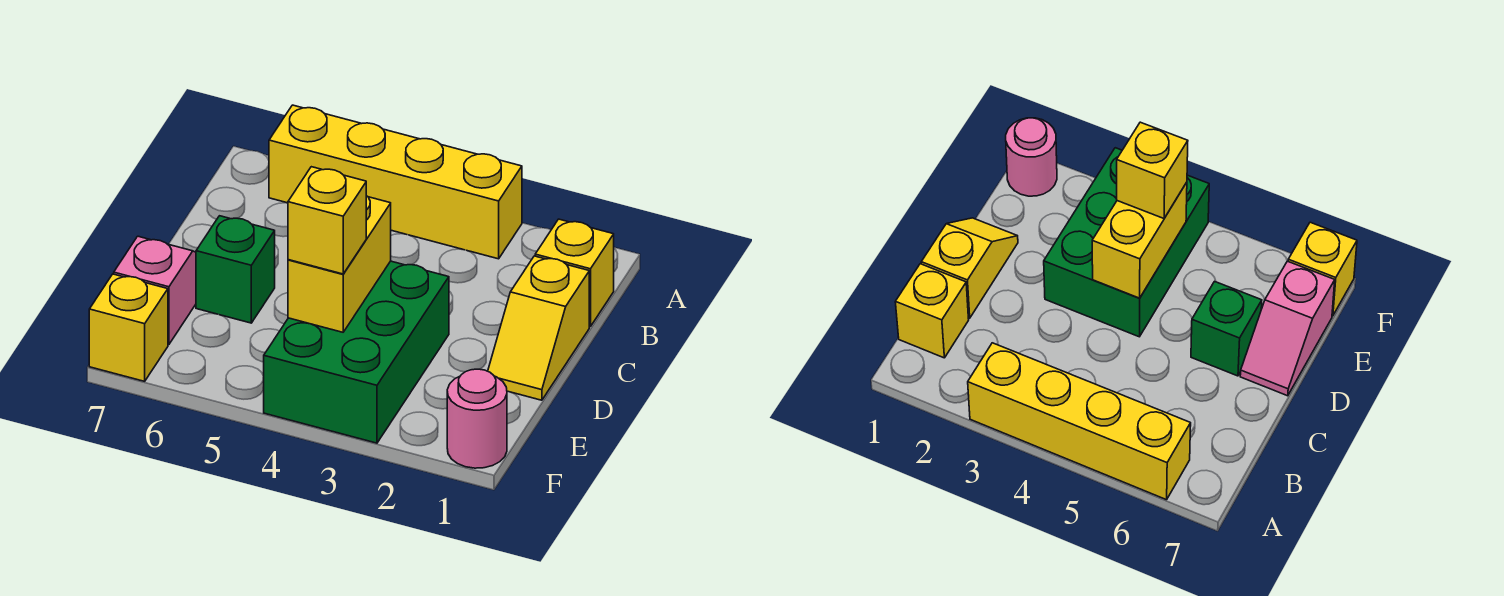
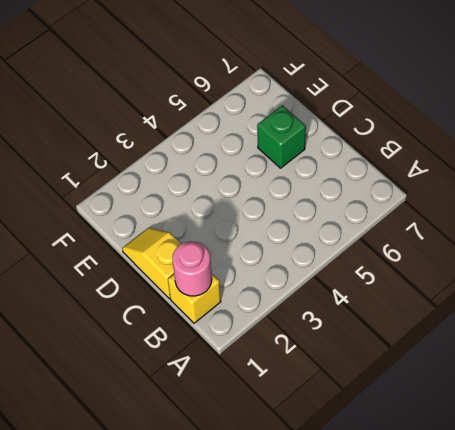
pink round brick B1 level 2 -> pink round brick F1 level 1
none -> yellow brick A3:A6 level 1
none -> green brick D3:F4 level 1

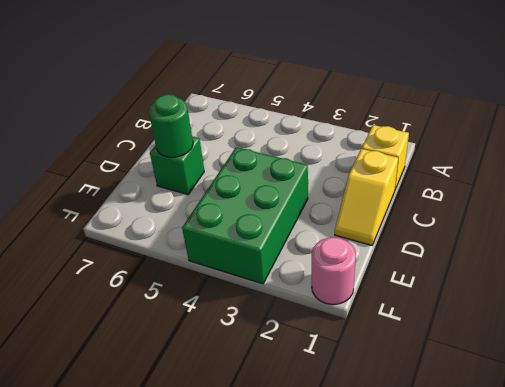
green round brick D6 level 2 -> none
none -> yellow brick A3:A6 level 1
none -> pink slope D7:E7 level 1 top E

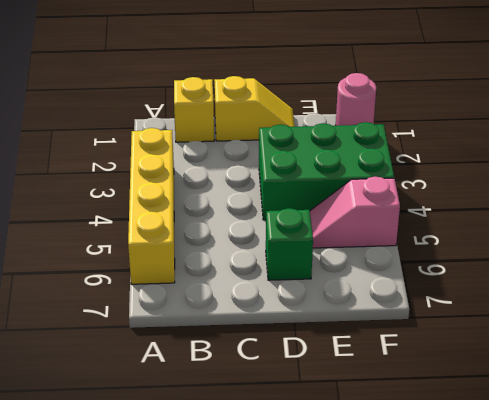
pink slope E5:F5 level 1 top F -> pink slope D7:E7 level 1 top E
none -> yellow brick F7 level 1
none -> yellow brick D4:E4 level 2

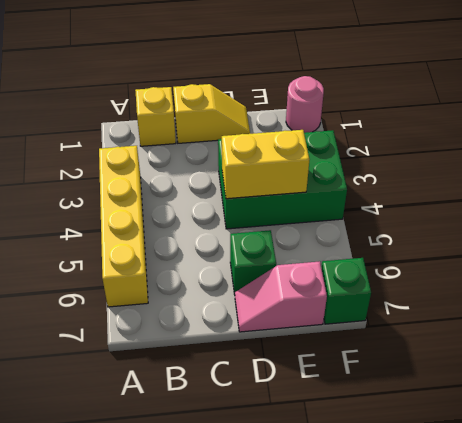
green brick F7 level 1 -> yellow brick F7 level 1
none -> yellow brick E4 level 3

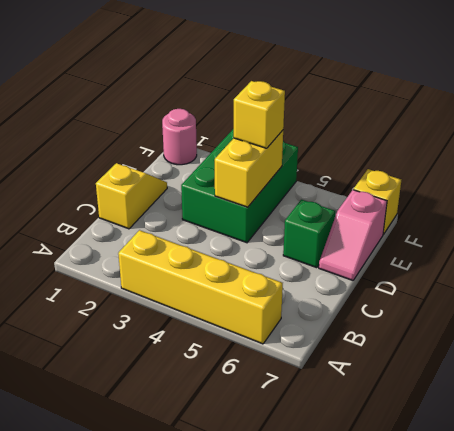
none -> yellow brick B1 level 1

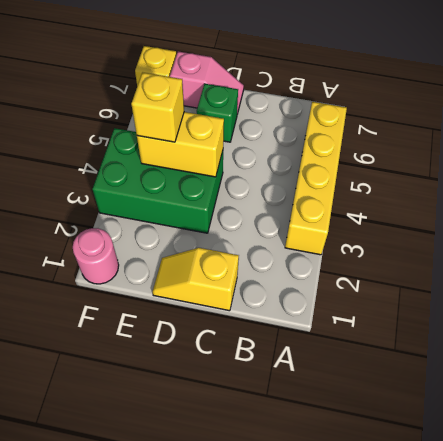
none -> yellow brick B1 level 1

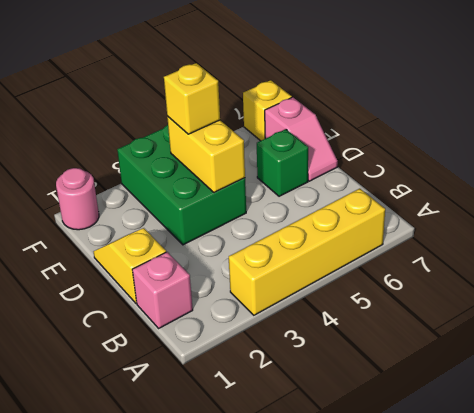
pink brick B1 level 1 -> yellow brick B1 level 1

